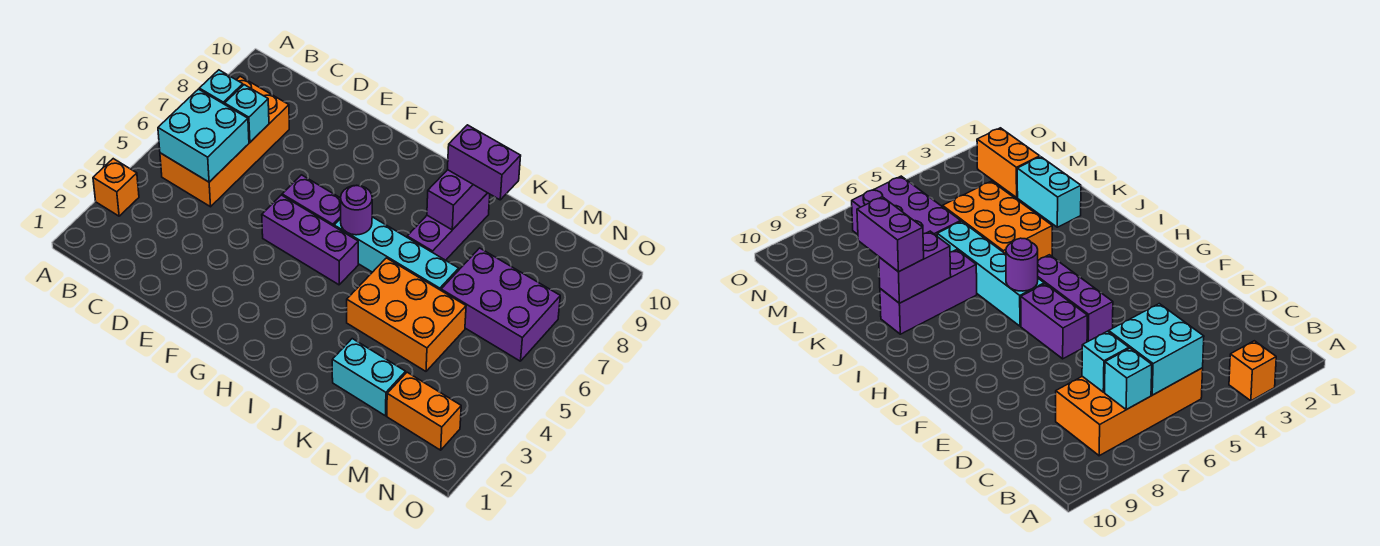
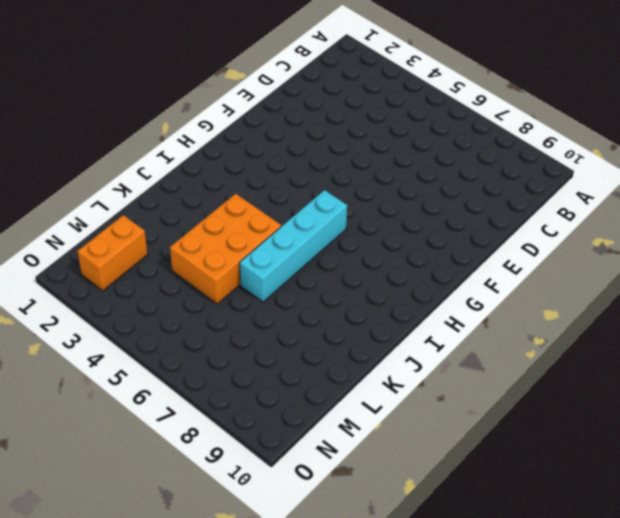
none -> orange brick A3 level 1
none -> orange brick B5:C8 level 1
none -> purple brick F5:H5 level 1

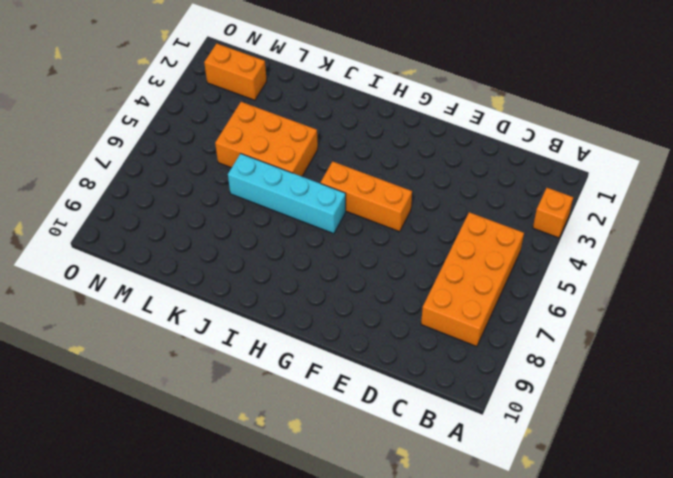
orange brick F5:H5 level 1 -> purple brick F5:H5 level 1
none -> purple brick F6:G6 level 1
none -> purple brick J7:J9 level 1
none -> cyan brick K2:L2 level 1

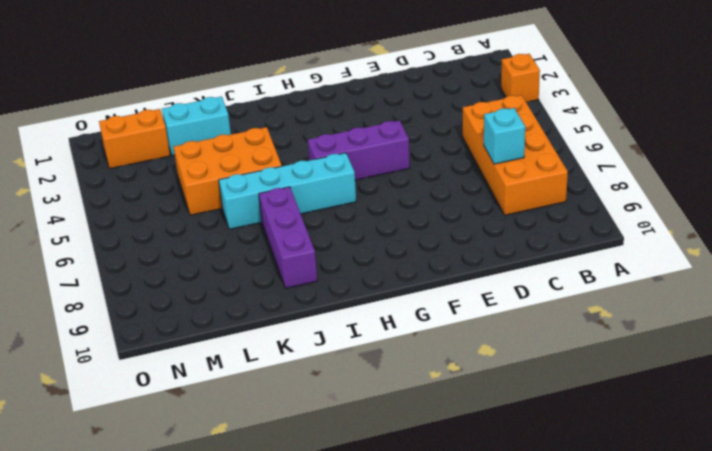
none -> purple brick F6:G6 level 1
none -> purple brick L6:N7 level 1
none -> cyan brick B5:C6 level 2

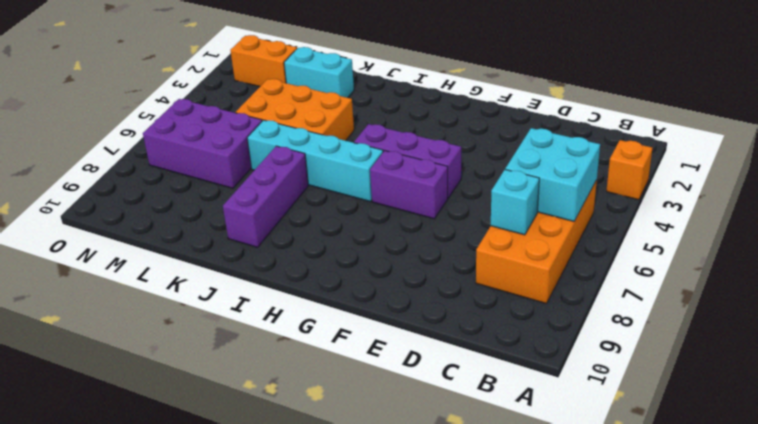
none -> cyan brick B7 level 2
none -> purple round brick H6 level 2
none -> purple brick J8:J9 level 2

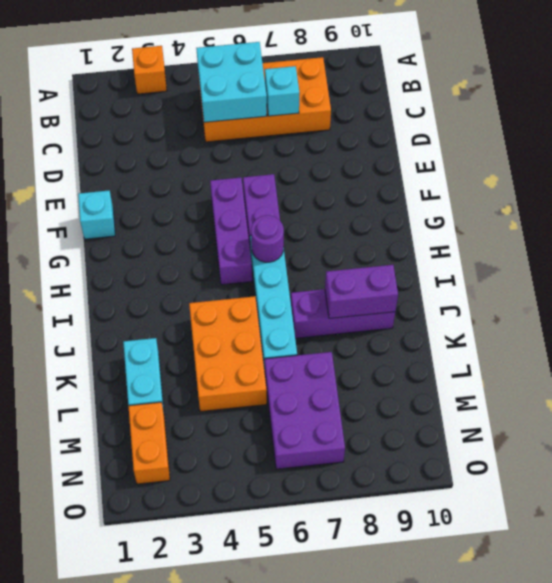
cyan brick F1 level 1 -> cyan brick B7 level 2
none -> purple brick J9:K9 level 3

